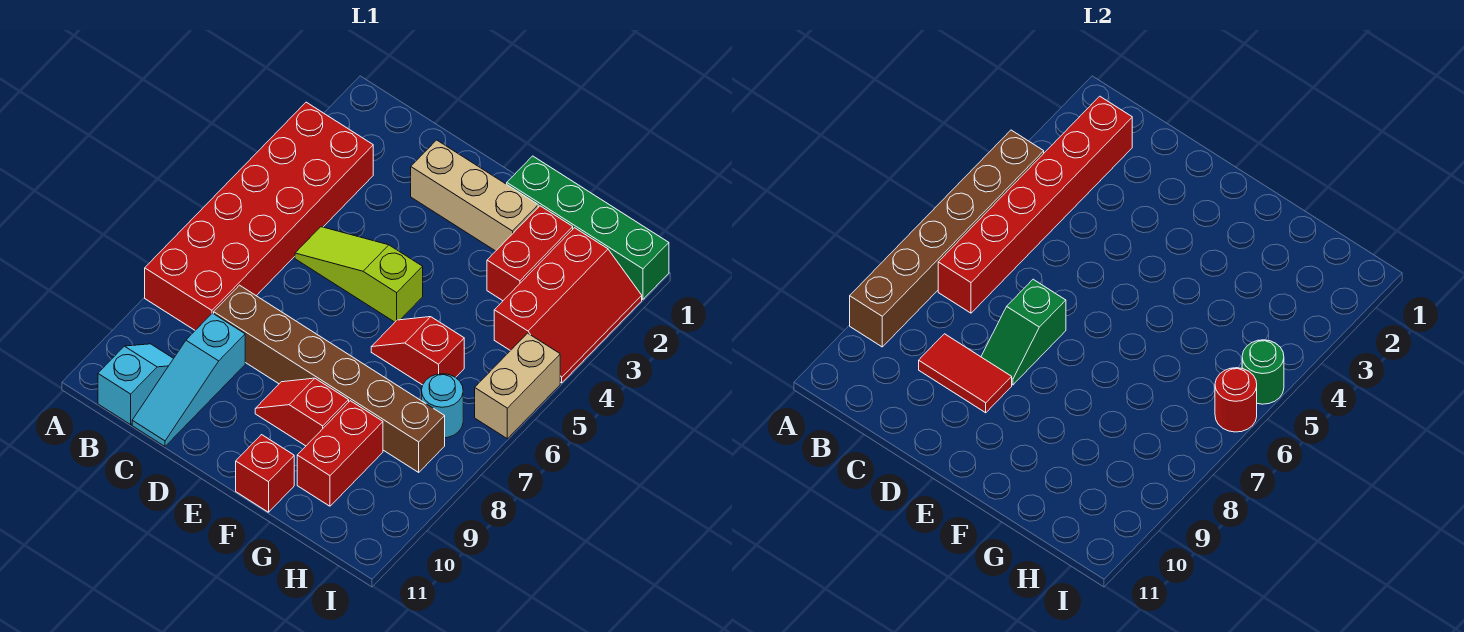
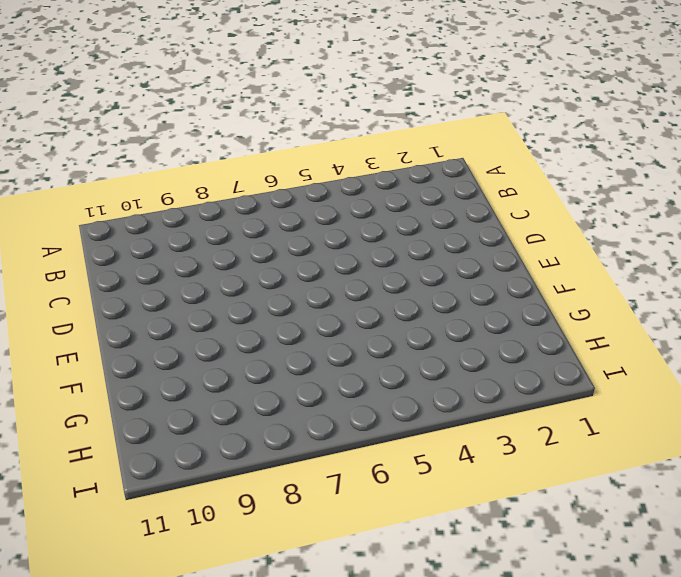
none -> red brick A3:B8 level 1
none -> cyan slope B10:B11 level 1 top 11
none -> lime slope C5:E5 level 1 top E

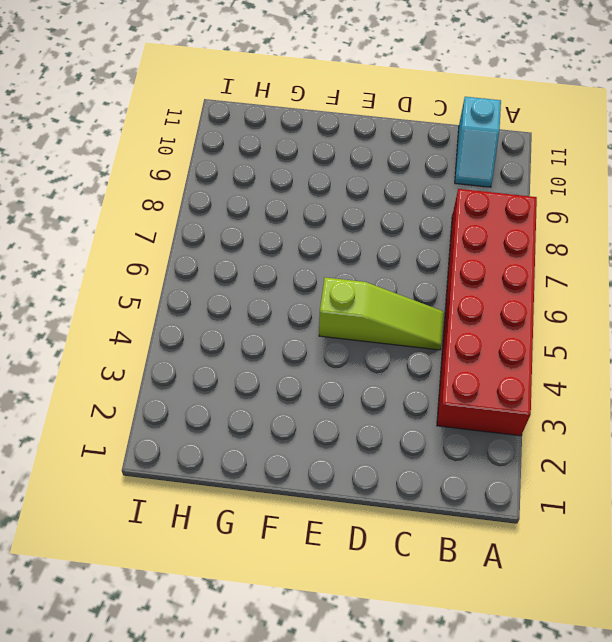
none -> brown brick C8:H8 level 1
none -> cyan slope C9:C11 level 1 top 9
none -> tan brick D2:F2 level 1

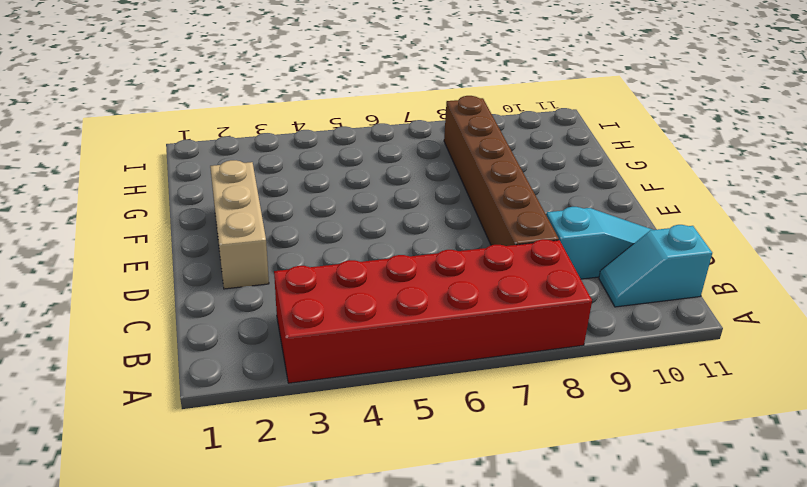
none -> lime slope C5:E5 level 1 top E
none -> red slope E9:F9 level 1 top F
none -> green brick F1:I1 level 1

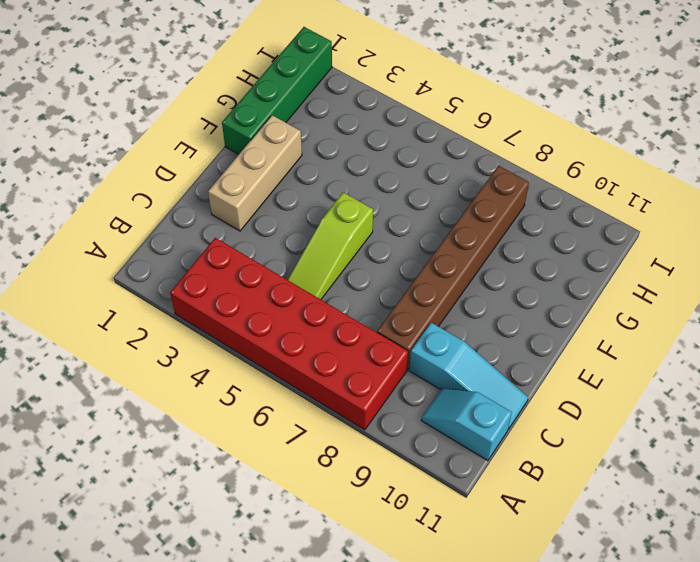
none -> red slope E9:F9 level 1 top F
none -> red slope F6:G6 level 1 top G
none -> red brick F11 level 1

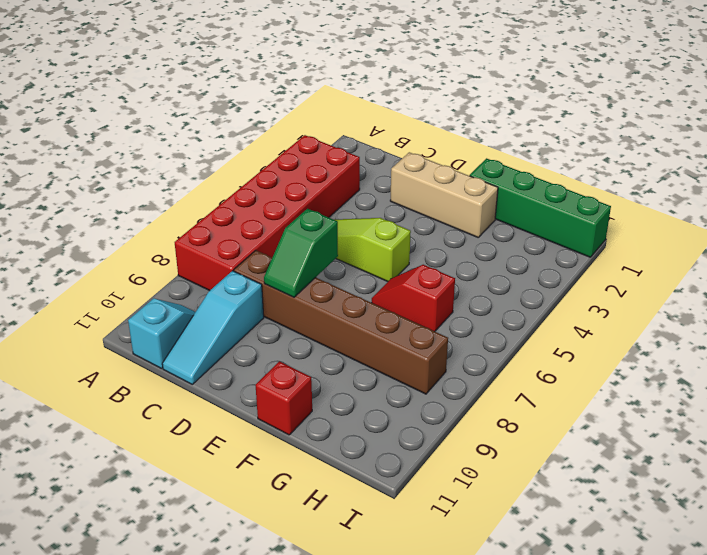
none -> red slope E9:F9 level 1 top F
none -> red brick G2:G3 level 1
none -> red brick G9:G10 level 1

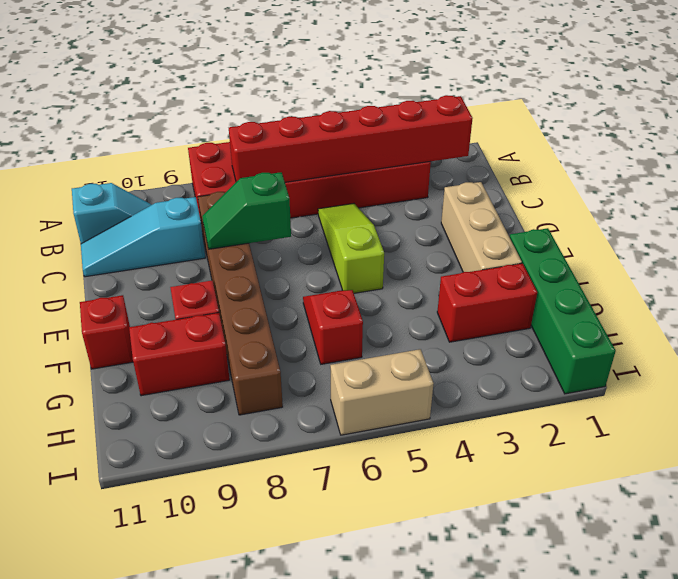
none -> red slope H2:I4 level 1 top H
none -> cyan round brick H7 level 1
none -> brown brick A4:A9 level 2

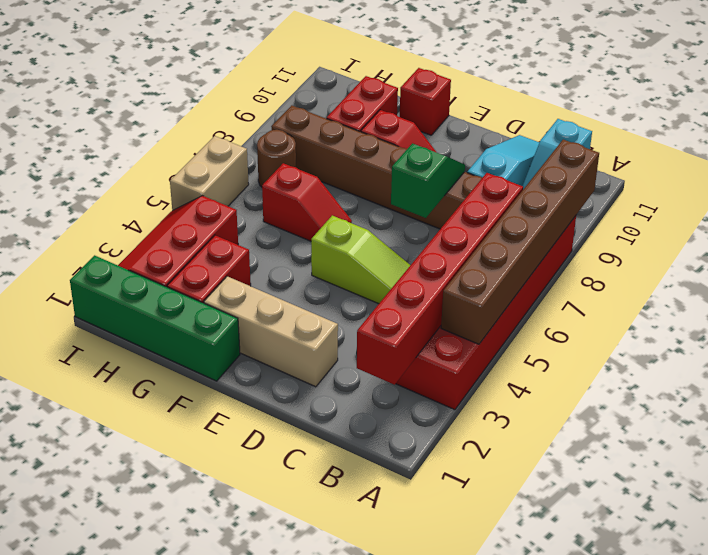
brown round brick H7 level 1 -> cyan round brick H7 level 1
none -> red tile C9:D9 level 2
none -> green round brick I5 level 2
none -> red round brick I6 level 2

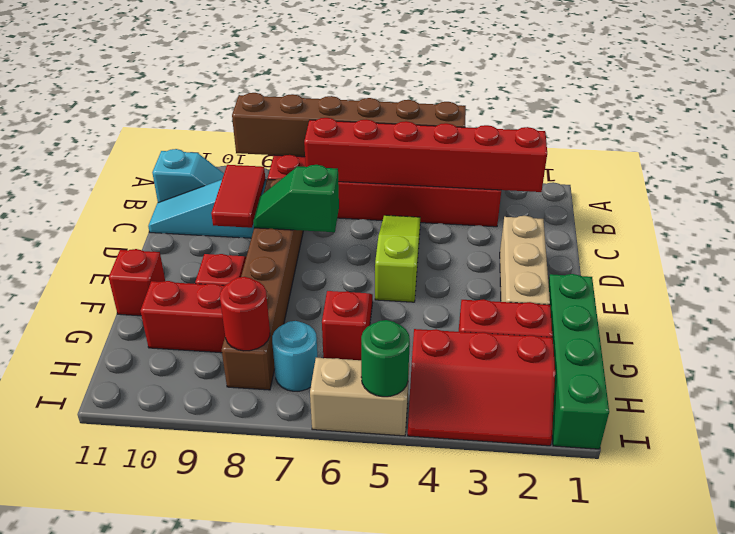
red round brick H8 level 2 -> red round brick I6 level 2

